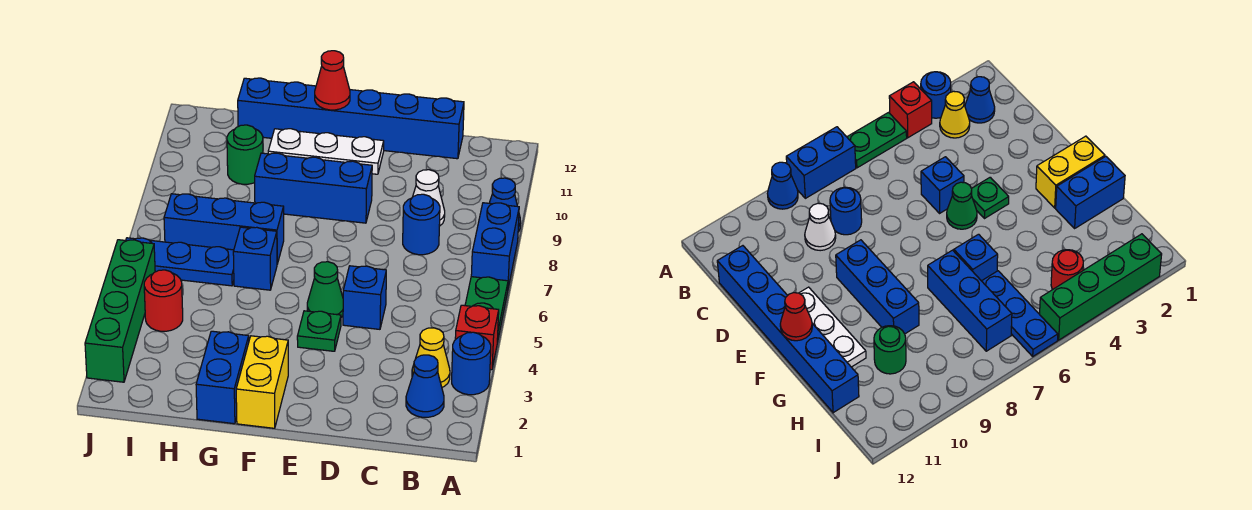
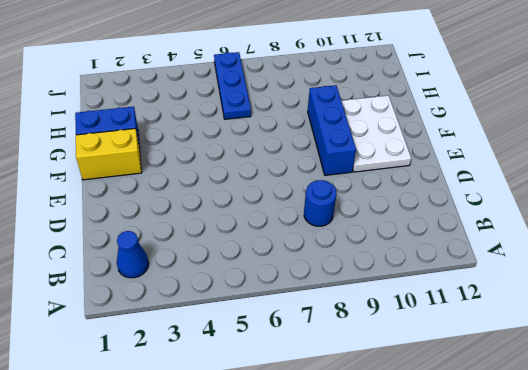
white plate E10:G11 level 1 -> white plate E11:G11 level 1
none -> blue round brick A3 level 1
none -> red brick A4 level 1
none -> green plate A5:A6 level 1

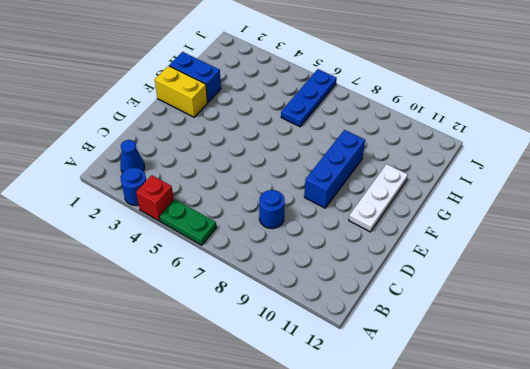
none -> blue brick A7:A8 level 1
none -> blue cone A9 level 1
none -> yellow cone B3 level 1

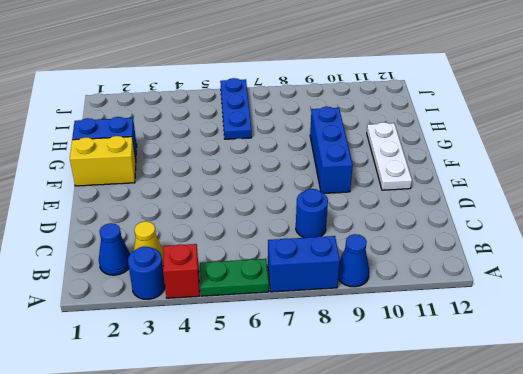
none -> white cone C9 level 1
none -> blue brick C12:H12 level 1
none -> blue brick D5 level 1

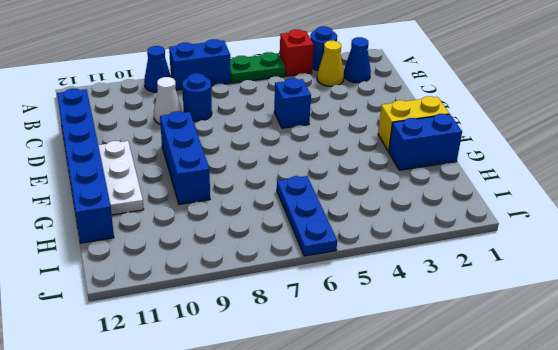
none -> green plate E4 level 1
none -> green cone E5 level 1
none -> blue brick G6 level 1

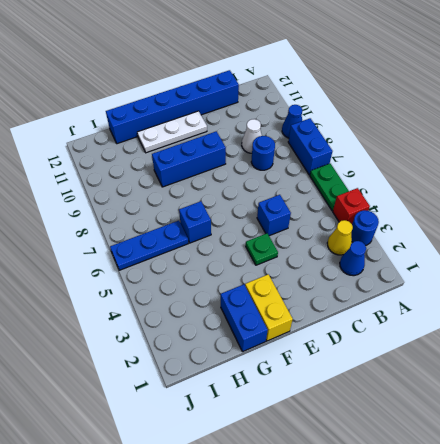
none -> green cone E5 level 1
none -> blue brick G7:I7 level 1
none -> green round brick H10 level 1

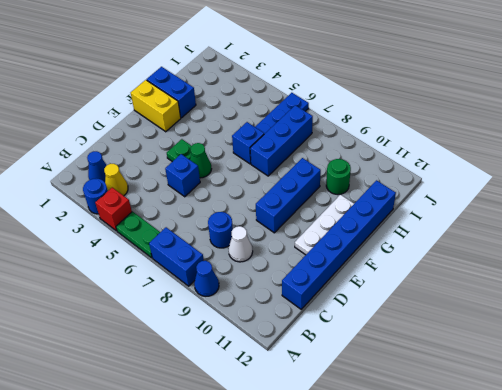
none -> red round brick I4 level 1
none -> green brick J2:J5 level 1
none -> red cone F12 level 2

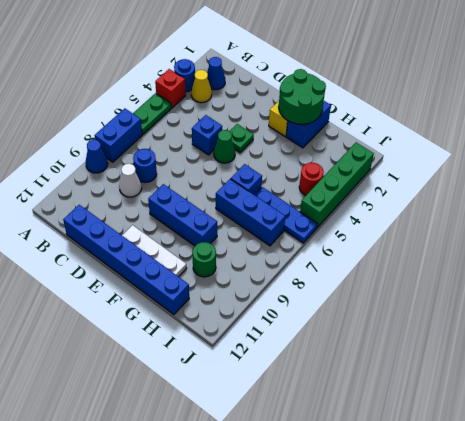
green round brick F1:G2 level 2 -> none
none -> red cone F12 level 2

